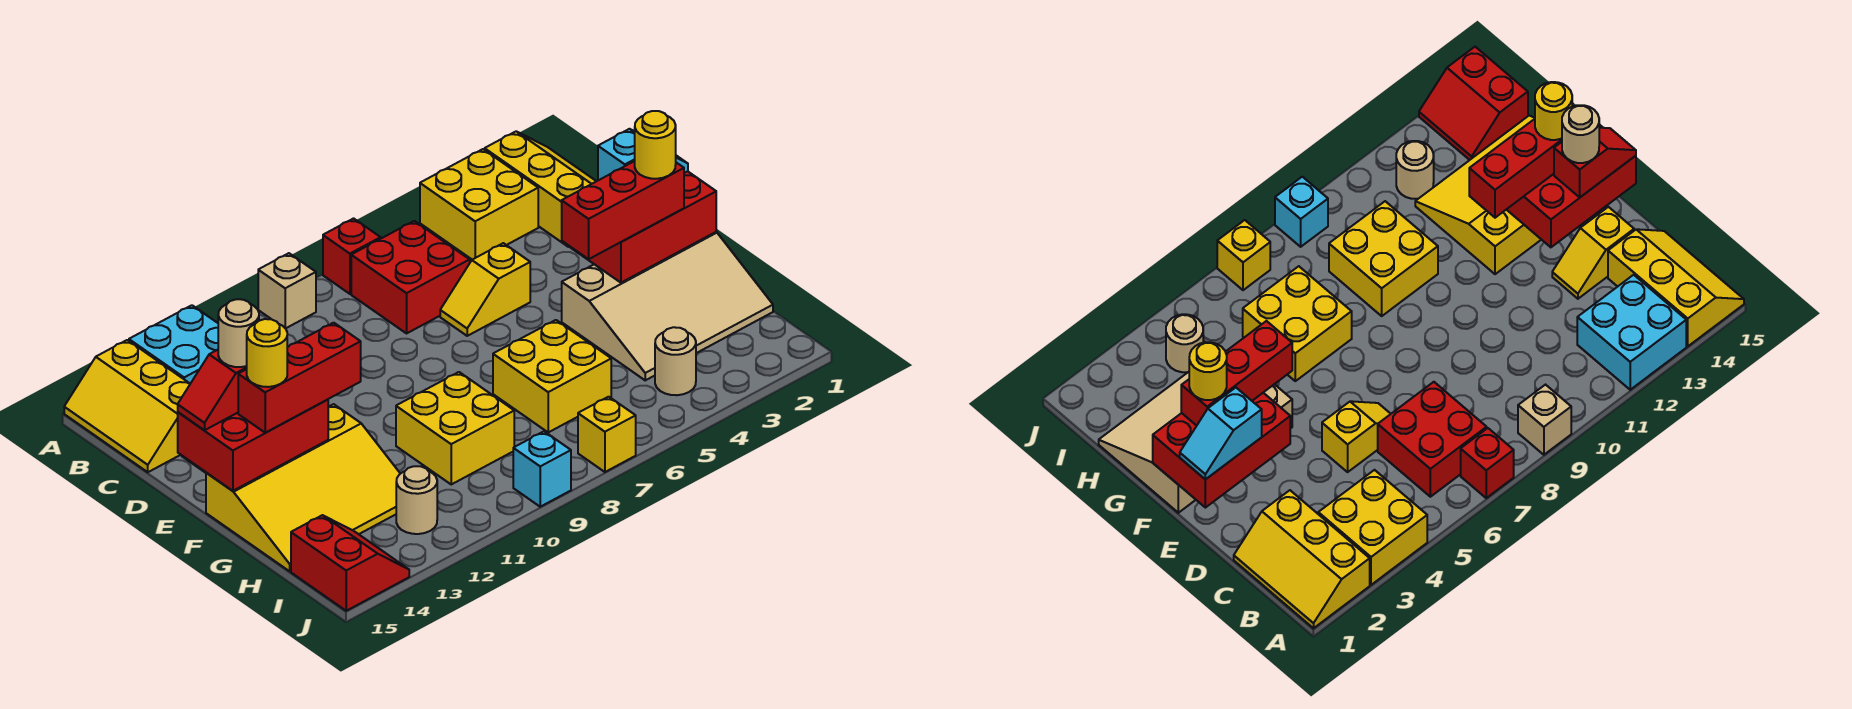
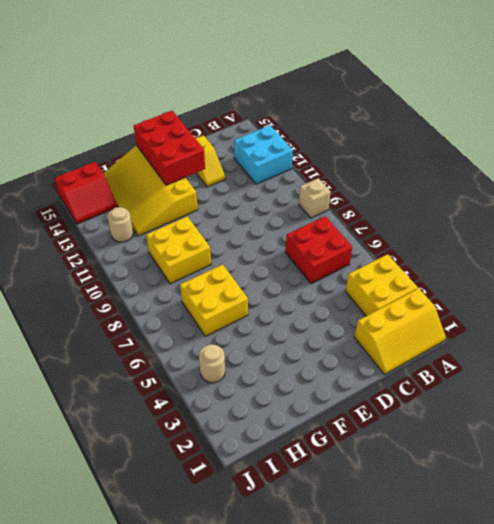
none -> red brick A7 level 1
none -> yellow slope A14:C15 level 1 top 14
none -> yellow slope D5:D6 level 1 top 5

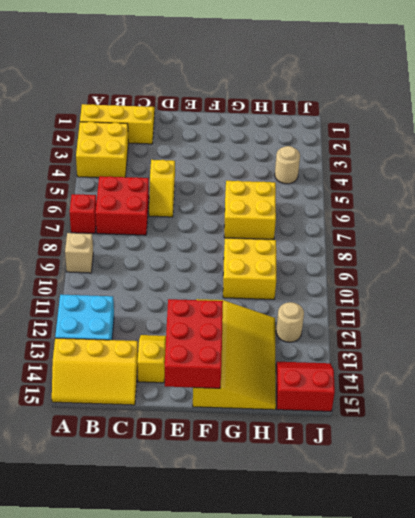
none -> tan slope F1:H4 level 1 top F
none -> yellow brick J7 level 1
none -> cyan brick J9 level 1

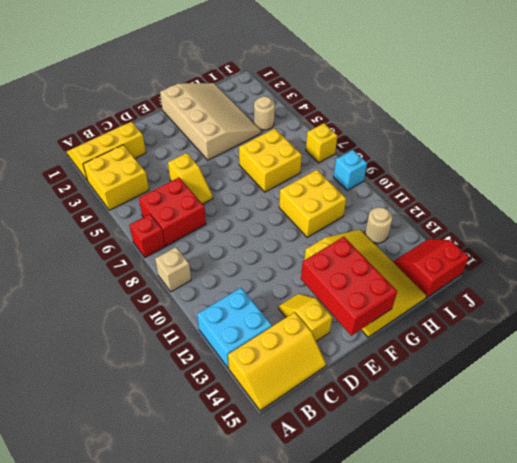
none -> red brick E1:F3 level 2
none -> cyan slope E1:E2 level 3 top 2
none -> red slope E14:E15 level 3 top 14

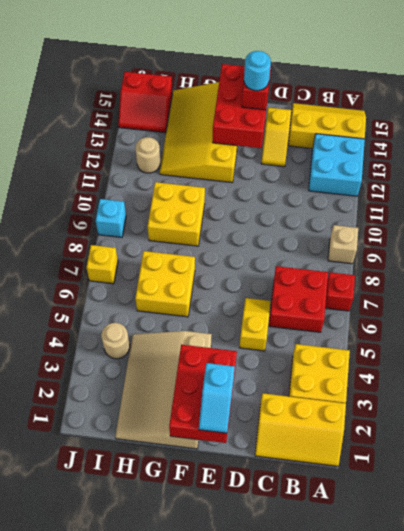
cyan round brick E14 level 4 -> tan round brick E14 level 4
none -> red brick F2:F4 level 3
none -> red brick F12:F14 level 3
none -> yellow round brick F2 level 4

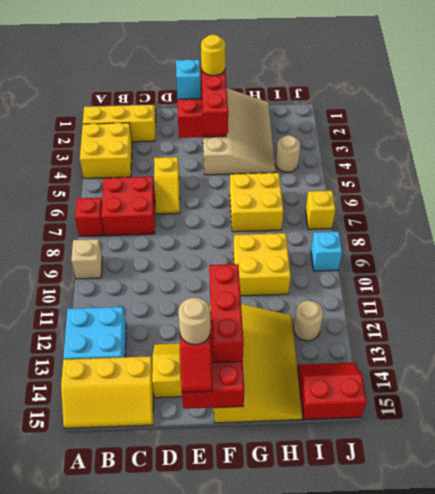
none -> yellow round brick F14 level 4

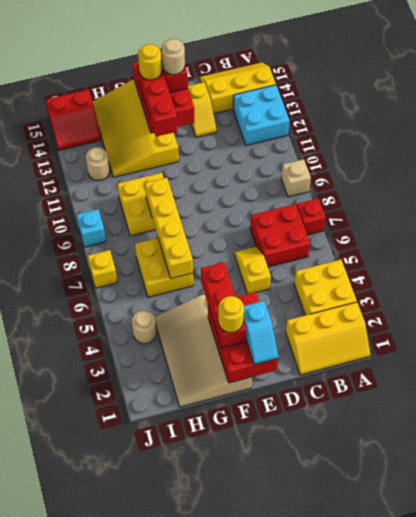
yellow brick G6:G9 level 2 -> none

